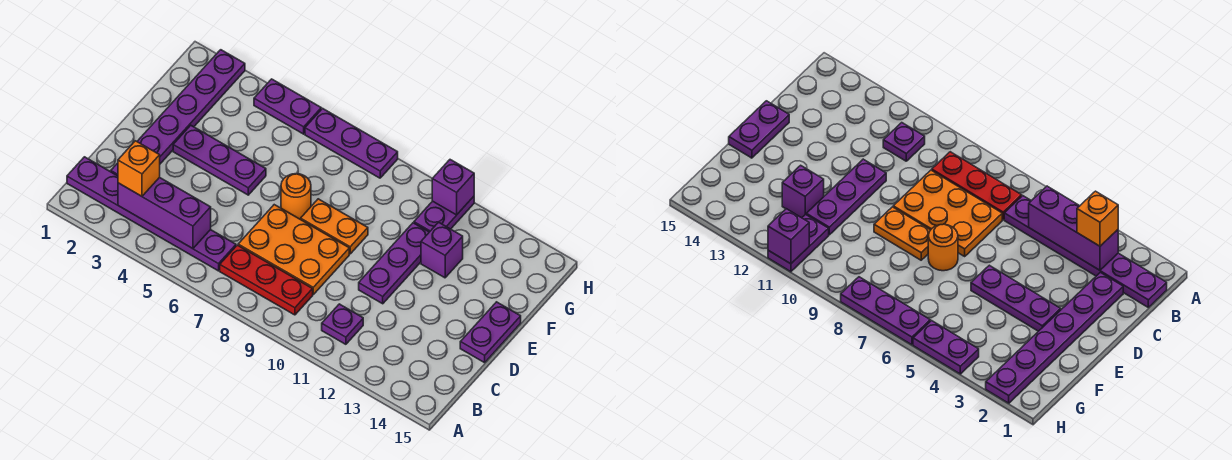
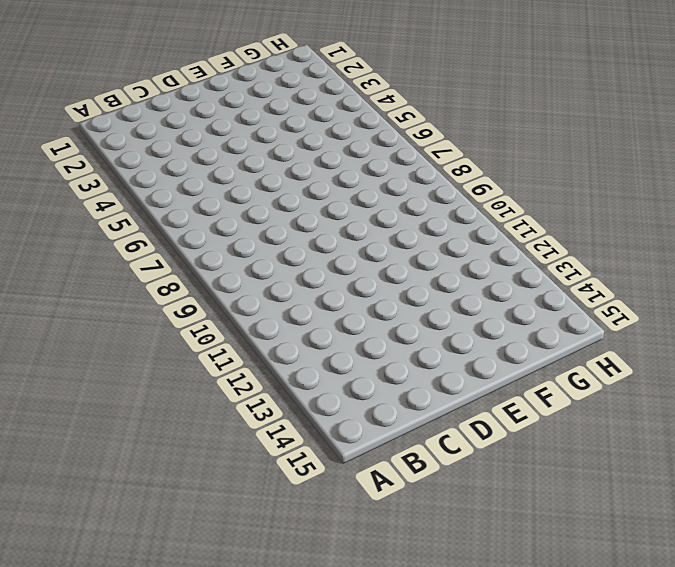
none -> purple plate B1:B6 level 1
none -> red plate B7:B9 level 1
none -> purple plate B11 level 1

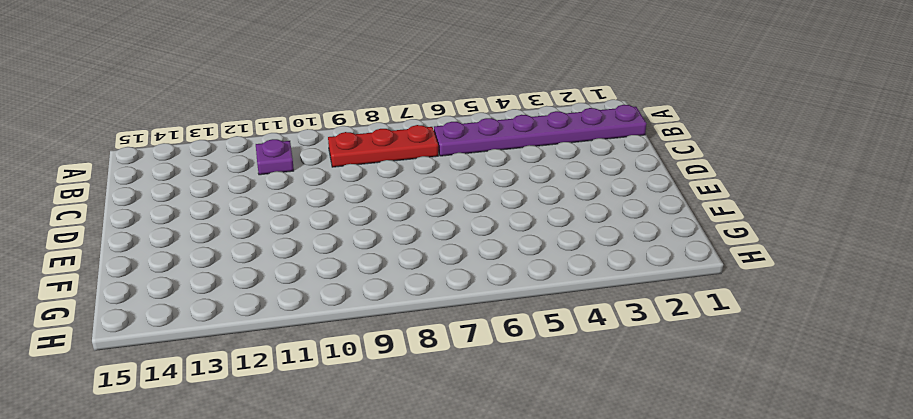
none -> purple plate C2:H2 level 1
none -> orange plate C7:D9 level 1
none -> purple plate D11:F11 level 1

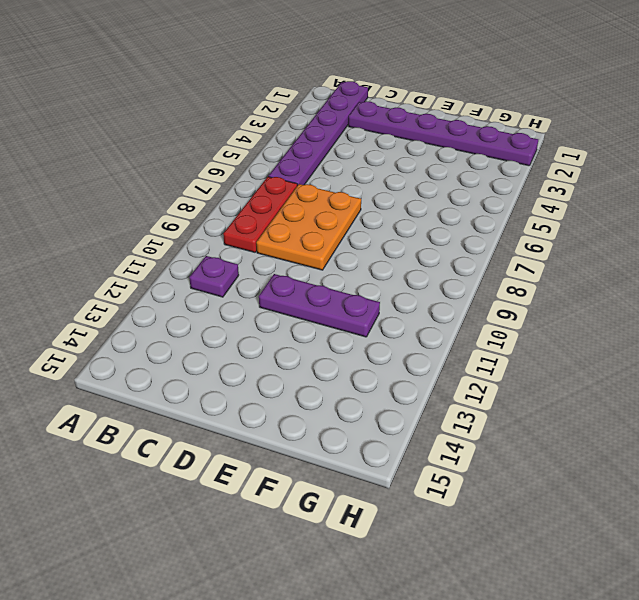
none -> purple plate D15:E15 level 1
none -> purple plate E3:E5 level 1
none -> orange round brick E7 level 1

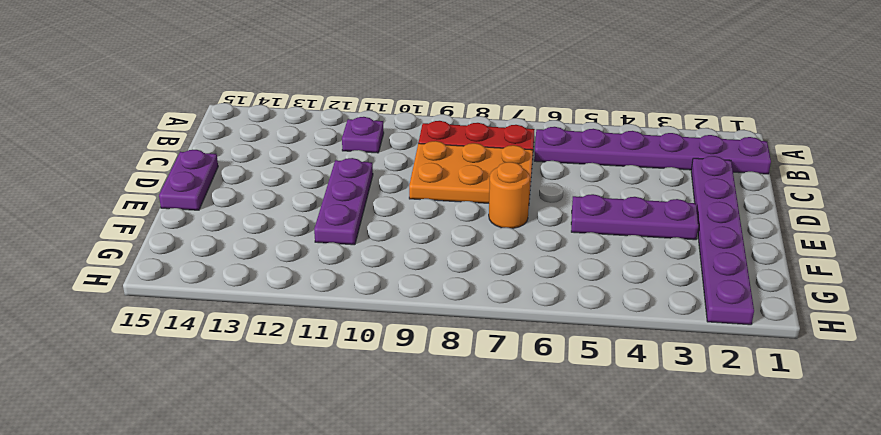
none -> orange plate E8:E9 level 1
none -> purple brick F12 level 1
none -> purple plate G11:H11 level 1

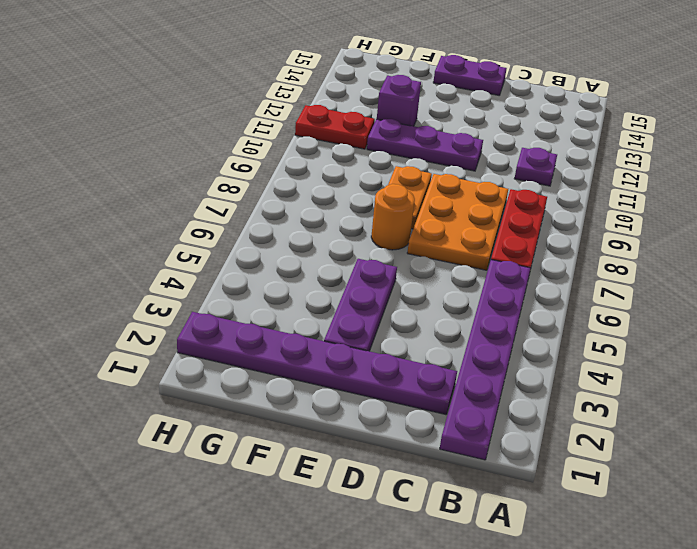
red plate G11:H11 level 1 -> purple plate G11:H11 level 1
none -> purple plate H4:H5 level 1
none -> purple plate H6:H8 level 1
none -> purple brick B3:B5 level 2

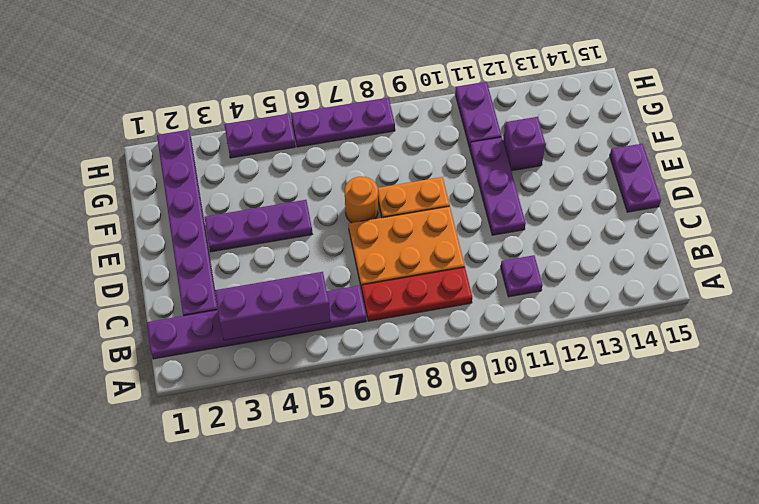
none -> purple brick H11 level 2
none -> orange brick B3 level 3

